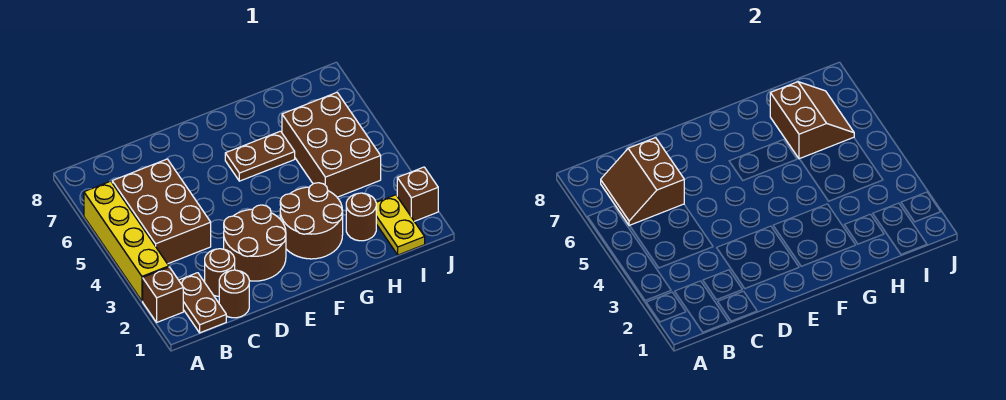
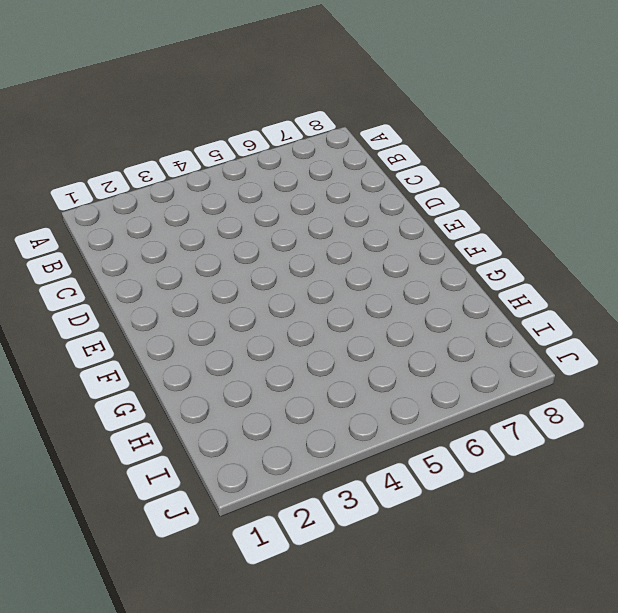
none -> brown brick A2 level 1
none -> yellow brick A3:A6 level 1
none -> brown plate B1:B2 level 1

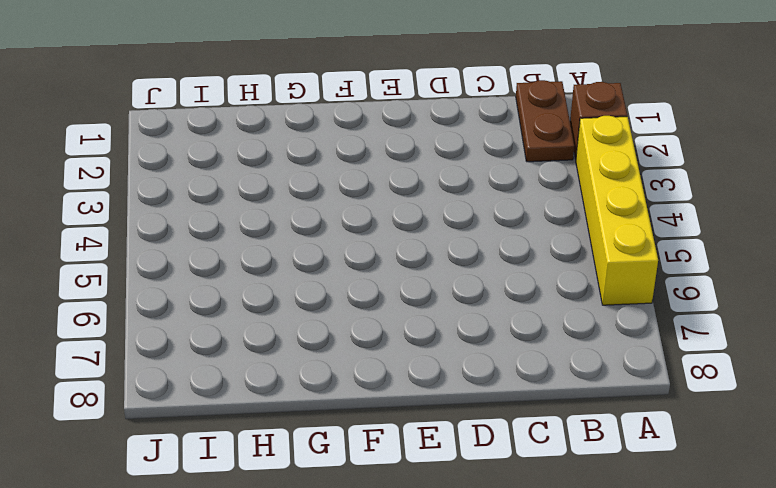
none -> brown brick B4:C6 level 1
none -> brown round brick C1 level 1
none -> brown round brick C2 level 1

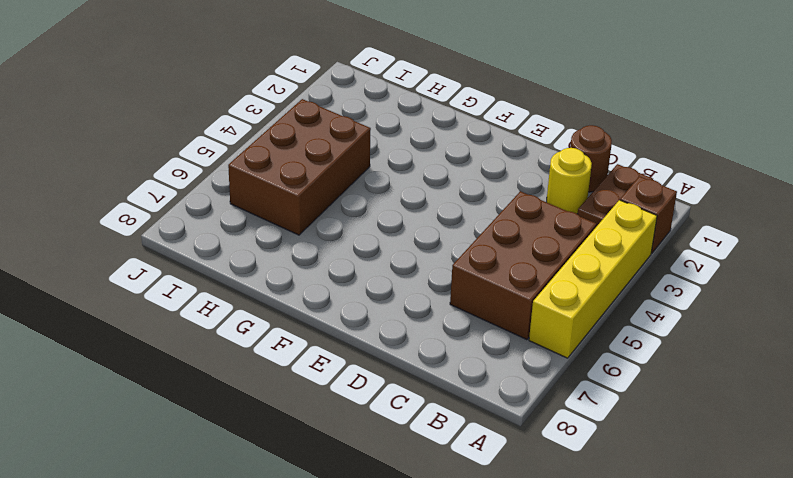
yellow round brick C2 level 1 -> brown round brick C2 level 1
none -> brown round brick D2:E3 level 1
none -> brown round brick F2:G3 level 1
none -> brown plate F6:G6 level 1

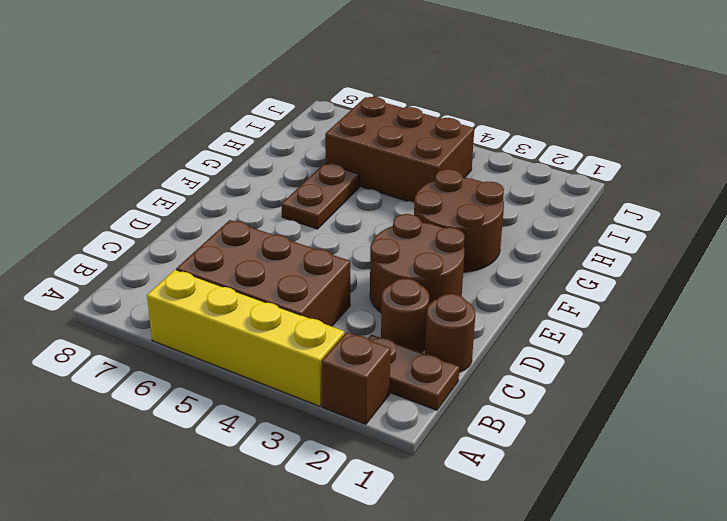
none -> brown round brick H2 level 1
none -> yellow plate I1:I2 level 1
none -> brown brick J2 level 1

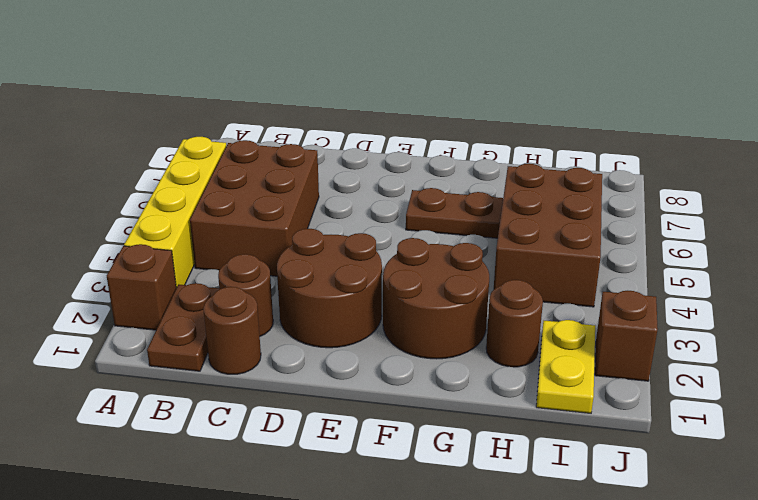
none -> brown slope B6:C7 level 2 top C
none -> brown slope H6:I7 level 2 top H

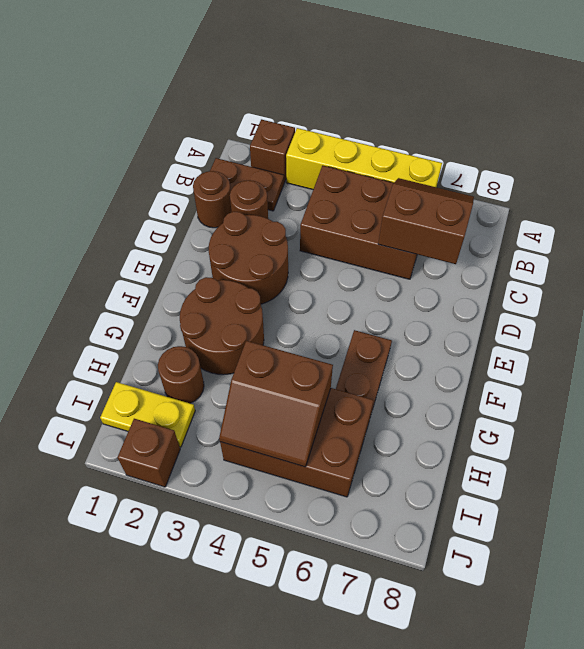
brown slope H4:I5 level 2 top H -> brown slope H6:I7 level 2 top H

